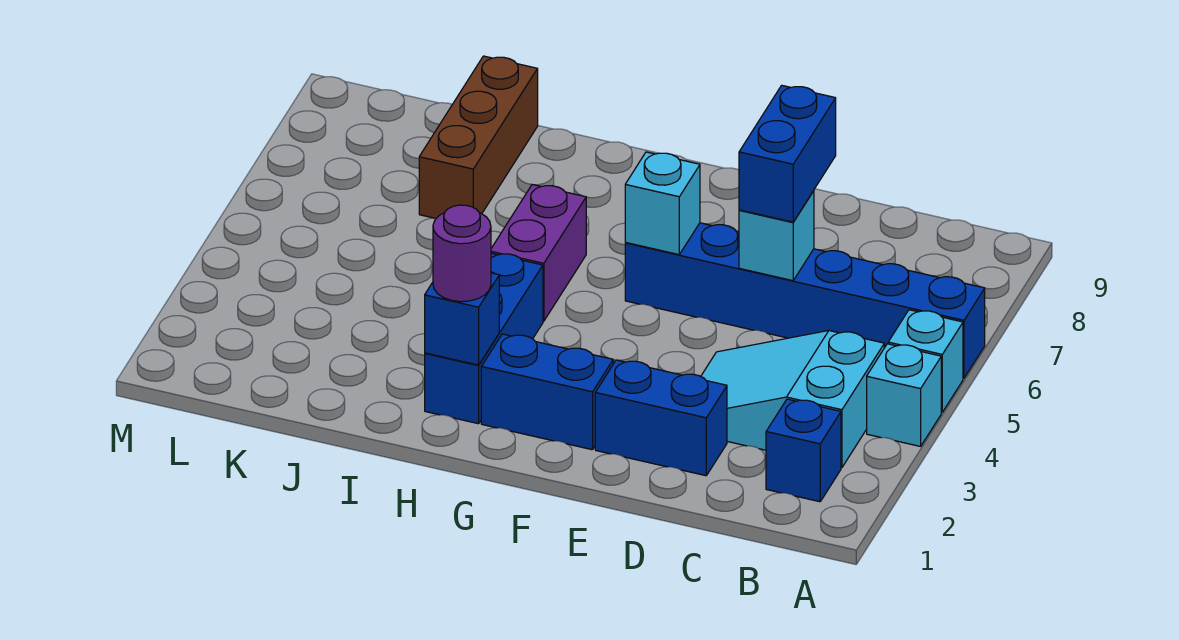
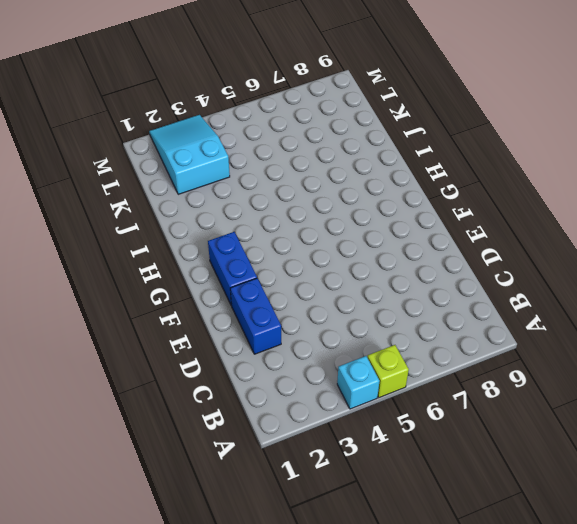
lime brick A5 level 1 -> cyan brick A5 level 1
cyan slope K2:M3 level 1 top K -> cyan slope B3:D4 level 1 top B
none -> blue brick A6:F6 level 1
none -> blue brick B2 level 1
none -> blue brick H2:H4 level 1

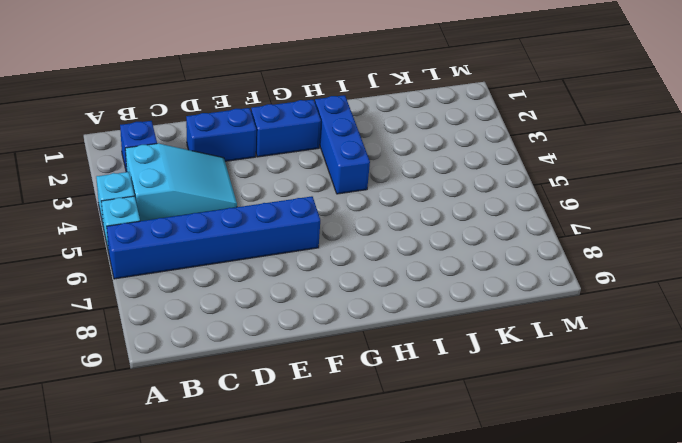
none -> purple brick H5:H6 level 1
none -> brown brick J7:J9 level 1
none -> cyan brick D6 level 2

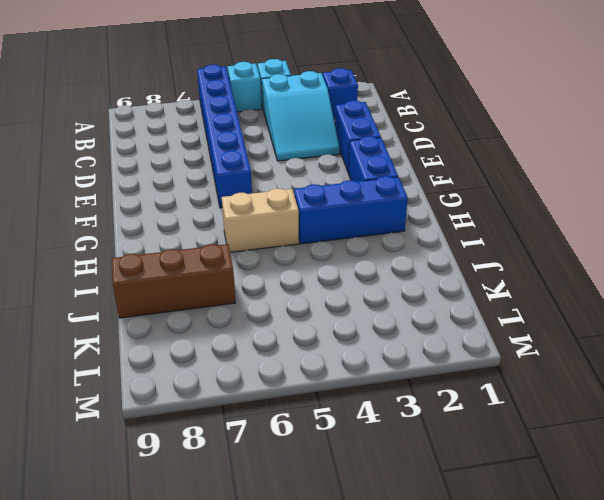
tan brick H5:H6 level 1 -> purple brick H5:H6 level 1
none -> cyan brick D6 level 2
none -> cyan brick F6 level 2
none -> blue brick H2 level 2

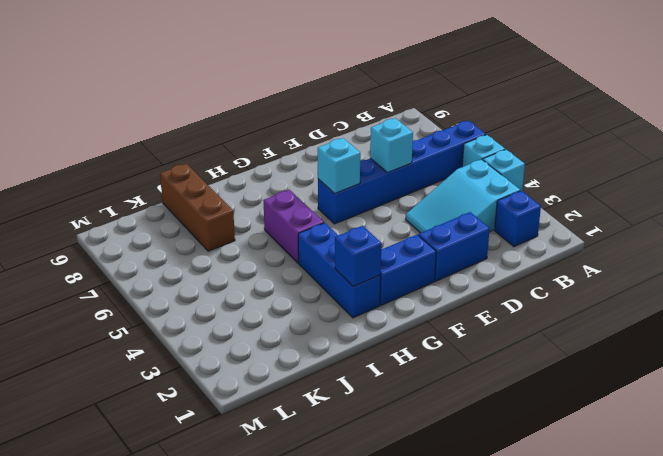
none -> blue brick D6:D7 level 3
none -> purple round brick H2 level 3

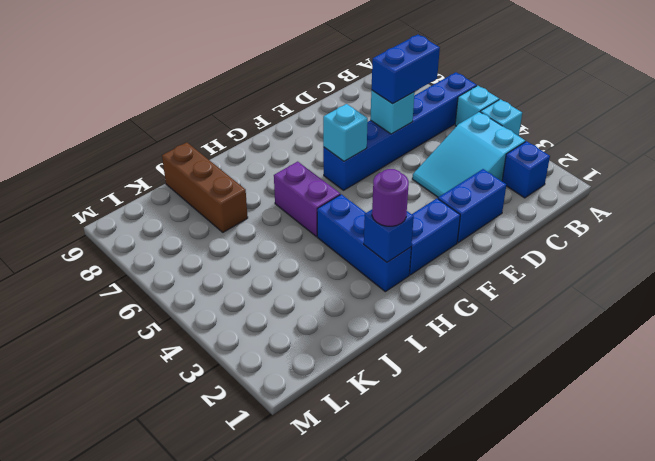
blue brick C6:D6 level 3 -> blue brick D6:D7 level 3

